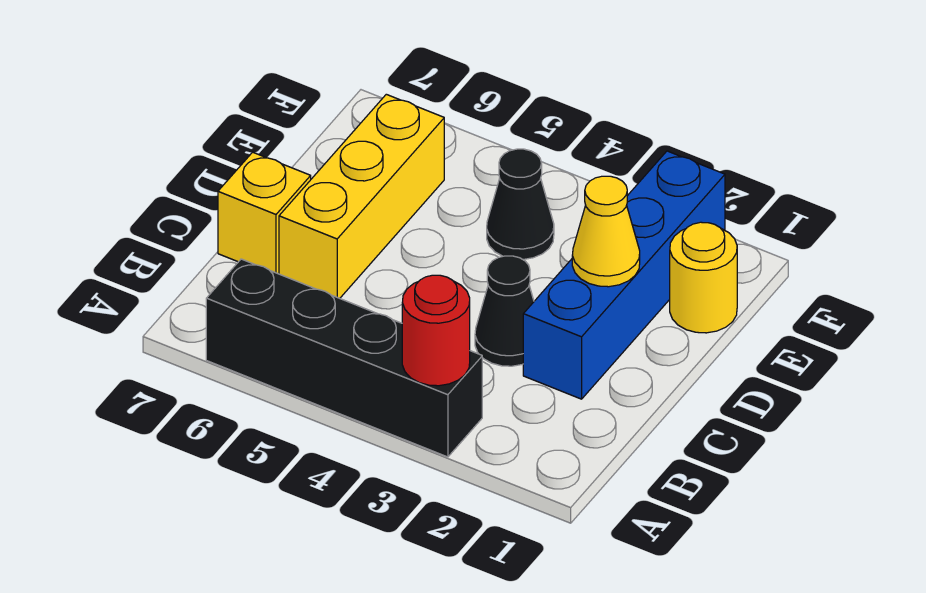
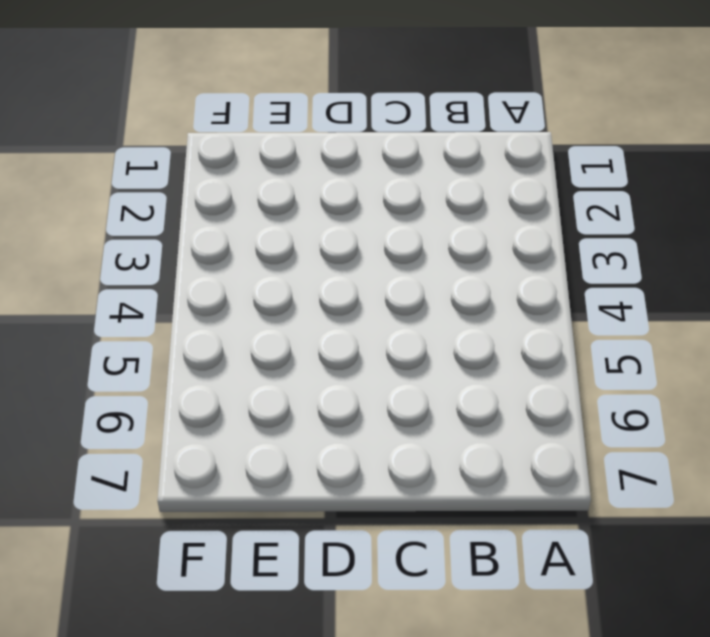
none -> black brick A3:A6 level 1
none -> blue brick C2:F2 level 1

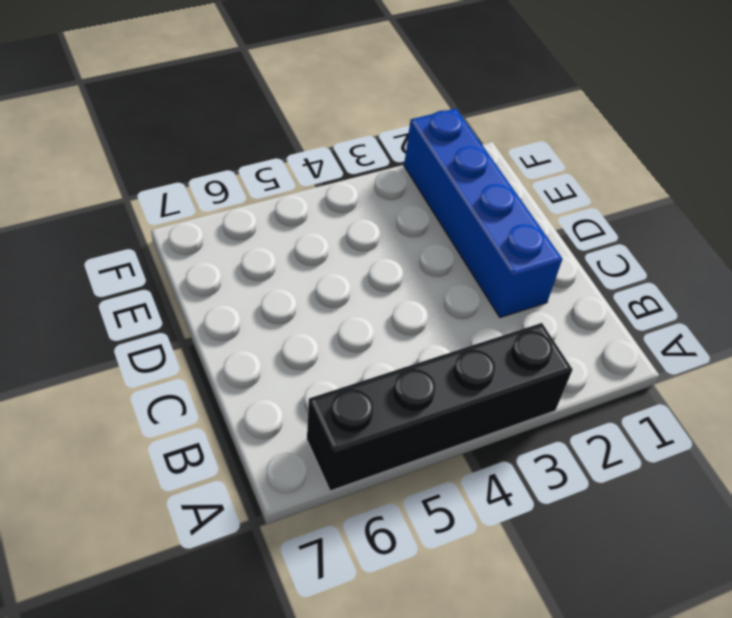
none -> black cone C3 level 1
none -> yellow brick C6:E6 level 1

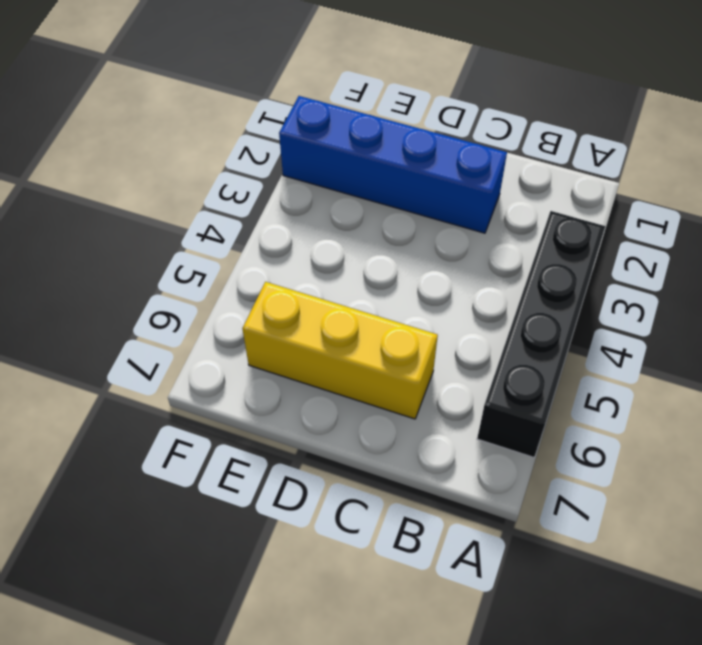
none -> black cone C3 level 1
none -> yellow brick C7 level 1

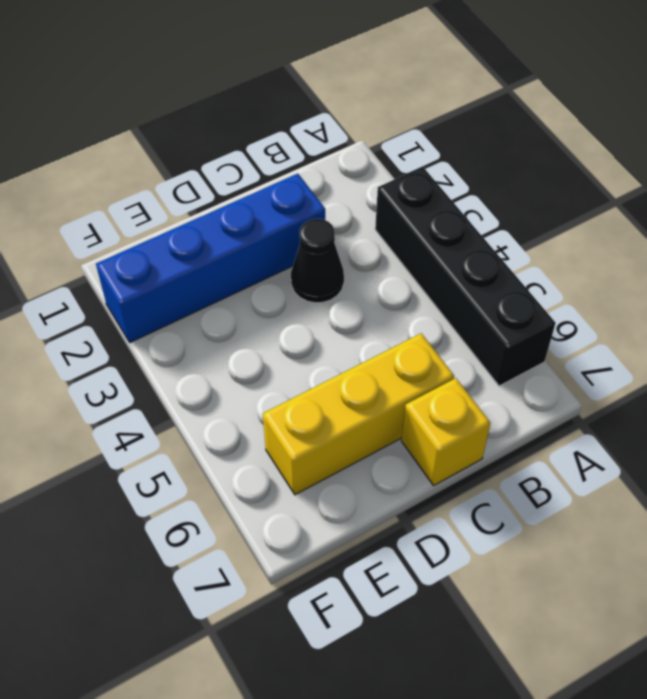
none -> yellow round brick E1 level 1
none -> black cone E4 level 1

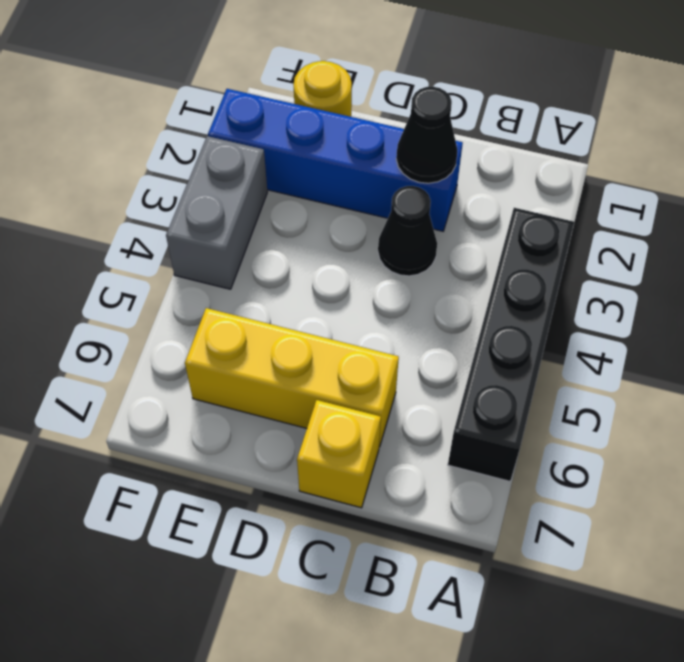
black cone C2 level 2 -> black cone E4 level 1
grey brick F3:F4 level 1 -> none
none -> red round brick A3 level 2
none -> yellow cone D2 level 2

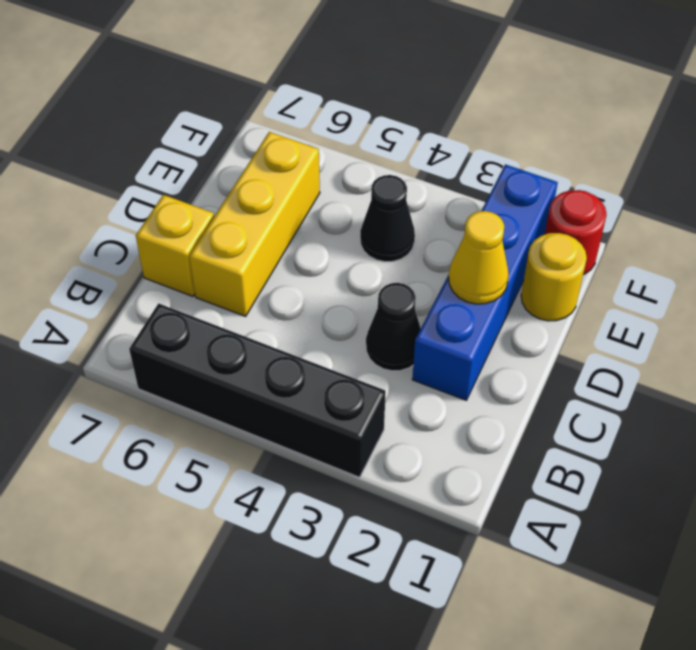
red round brick F1 level 1 -> red round brick A3 level 2

